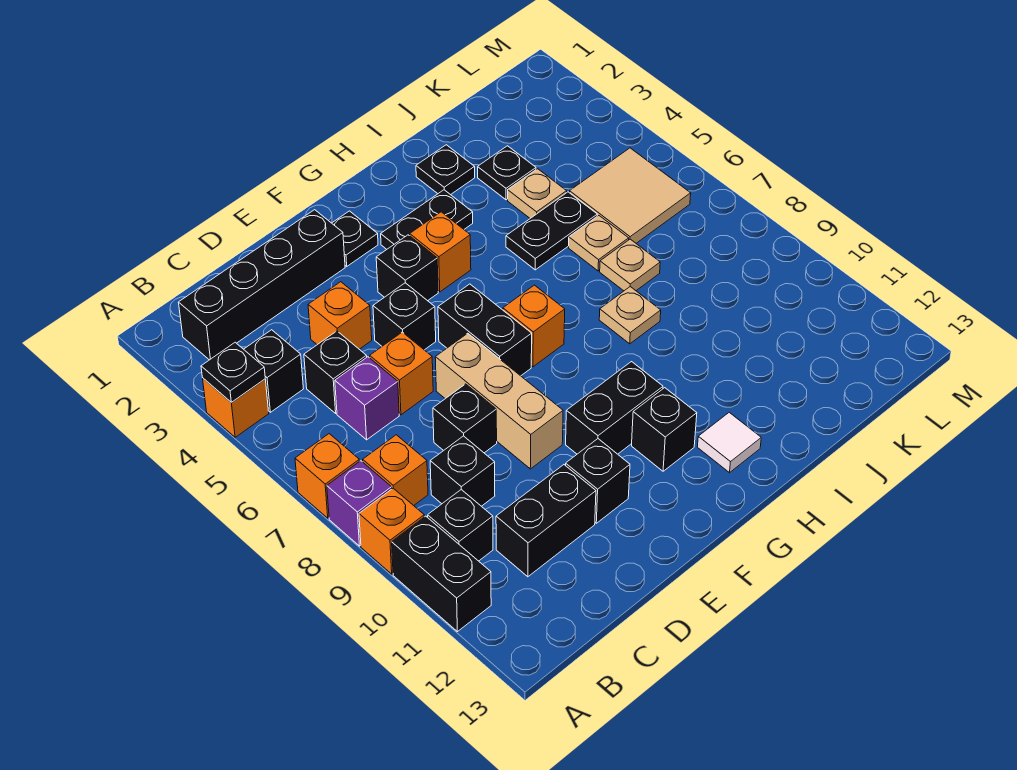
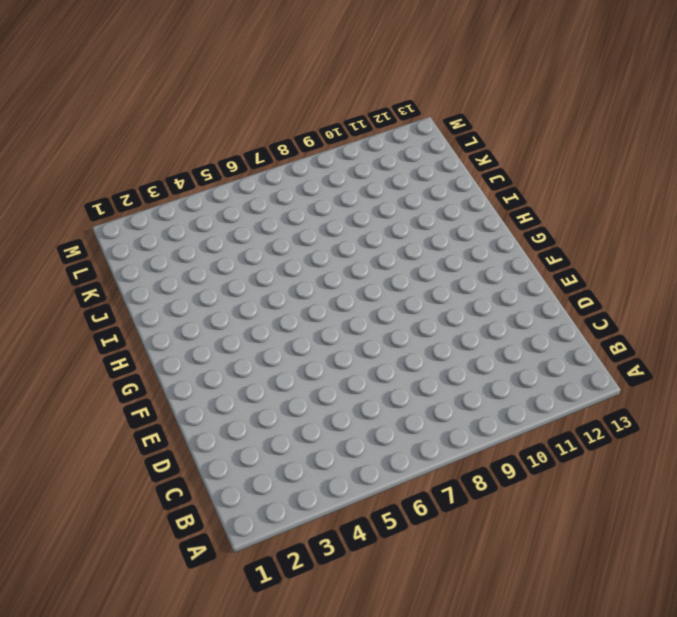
none -> orange brick A4 level 1
none -> orange brick A7 level 1
none -> purple brick A8 level 1
none -> orange brick A9 level 1

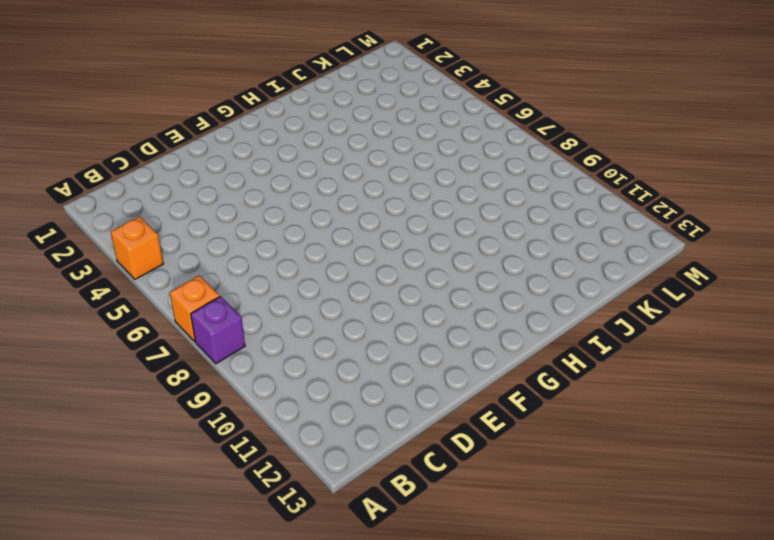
none -> orange brick A9 level 1
none -> black brick A10:A11 level 1
none -> black brick B2:E2 level 1
none -> black brick B4 level 1

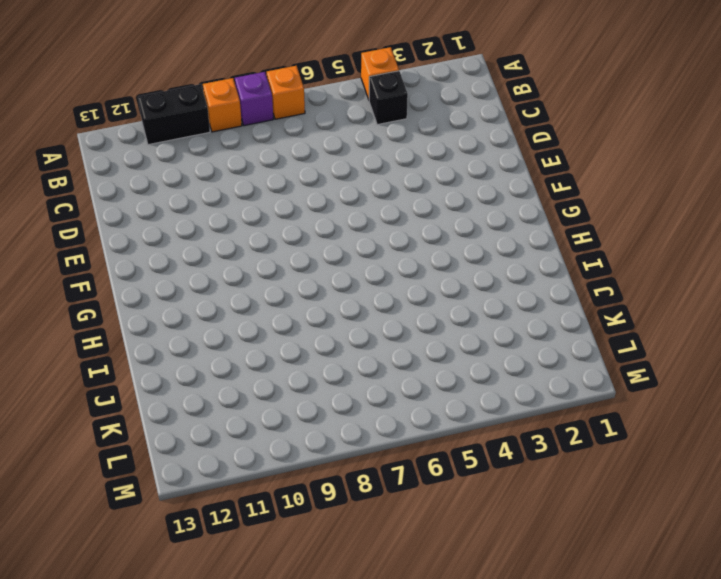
none -> black brick B2:E2 level 1
none -> orange brick B8 level 1
none -> black brick B10 level 1
none -> black brick C5 level 1

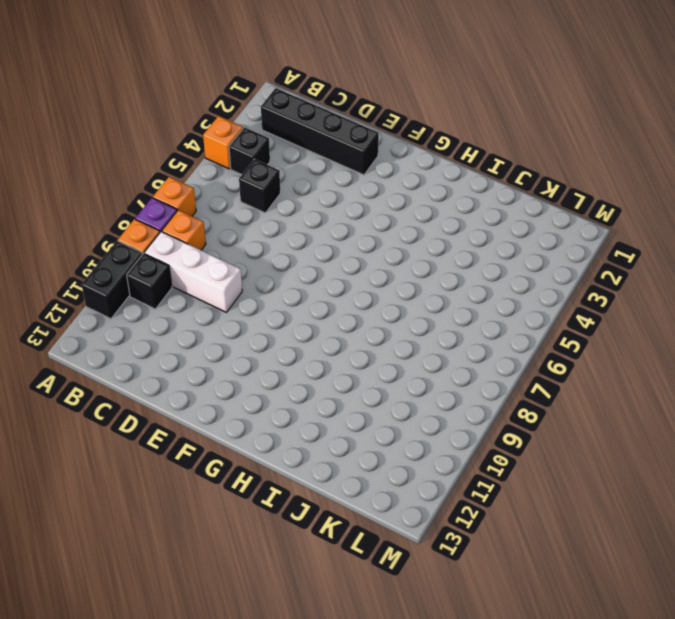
white brick B9:D9 level 1 -> black brick C9 level 1
none -> purple brick C6 level 1
none -> black brick C11:D11 level 1
none -> orange brick D4 level 1
none -> orange brick D6 level 1

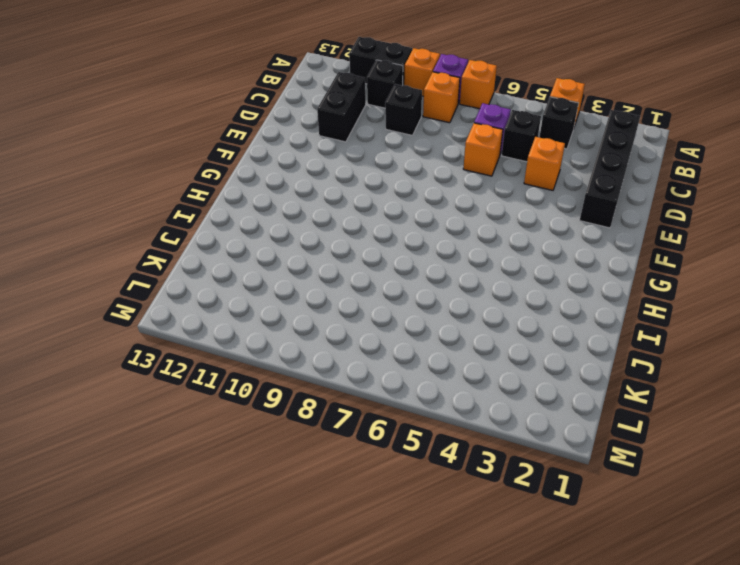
none -> black brick D8 level 1
none -> black brick E5 level 1
none -> tan brick E7:E9 level 1
none -> black brick E11 level 1

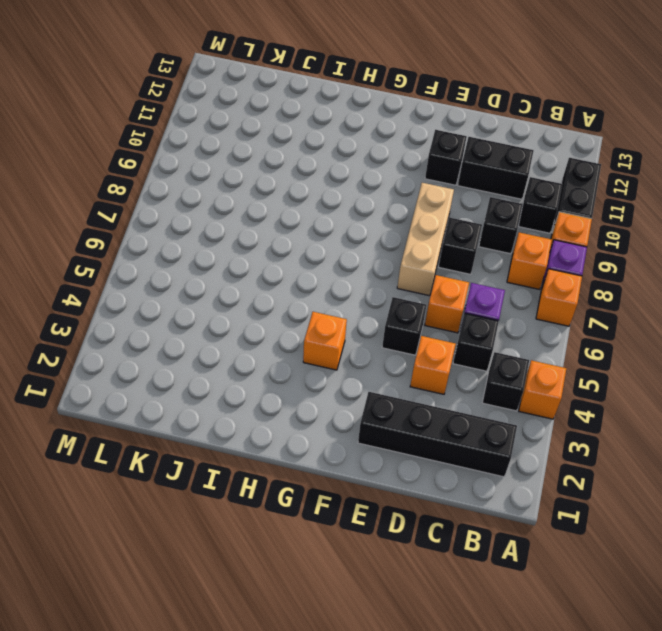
none -> black plate F2 level 1
none -> black brick F4 level 1
none -> black brick F6:F7 level 1
none -> black brick F10:G10 level 1

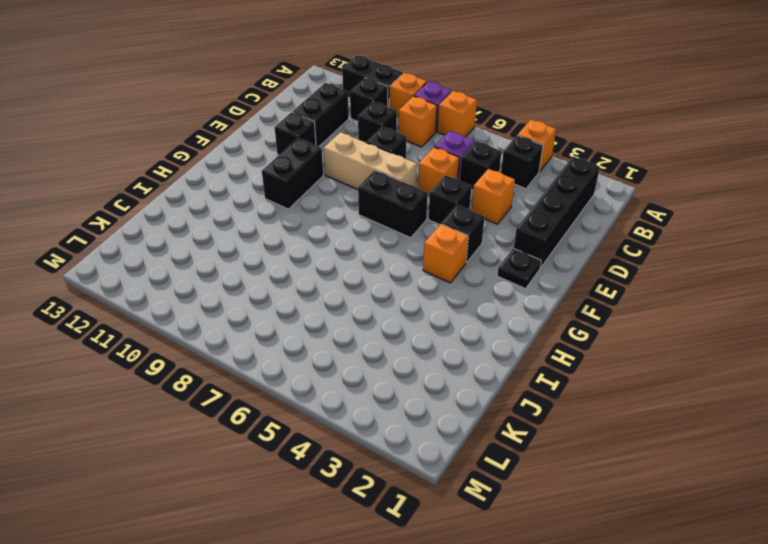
none -> black plate G3:H3 level 1
none -> orange brick G7 level 1
none -> black brick G11 level 1
none -> white tile H12 level 1

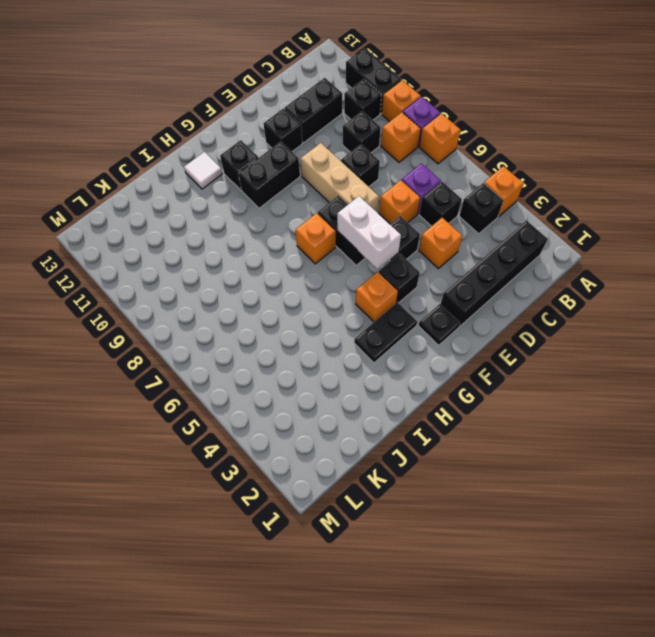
white brick F5:F6 level 2 -> none
none -> black plate I2 level 1
none -> black plate I5:J5 level 1
none -> tan plate I8 level 1
none -> black plate J3 level 1

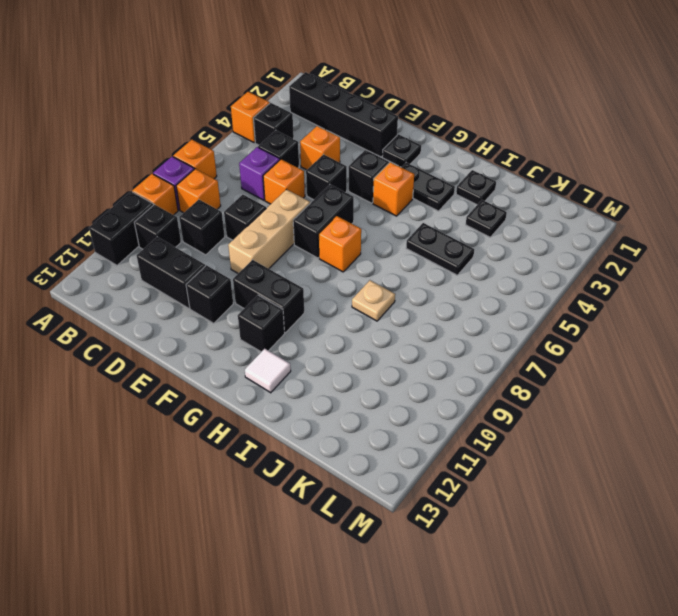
none -> tan plate J4 level 1
none -> tan plate J6 level 1
none -> tan plate J7 level 1
none -> tan tile K5:L6 level 1

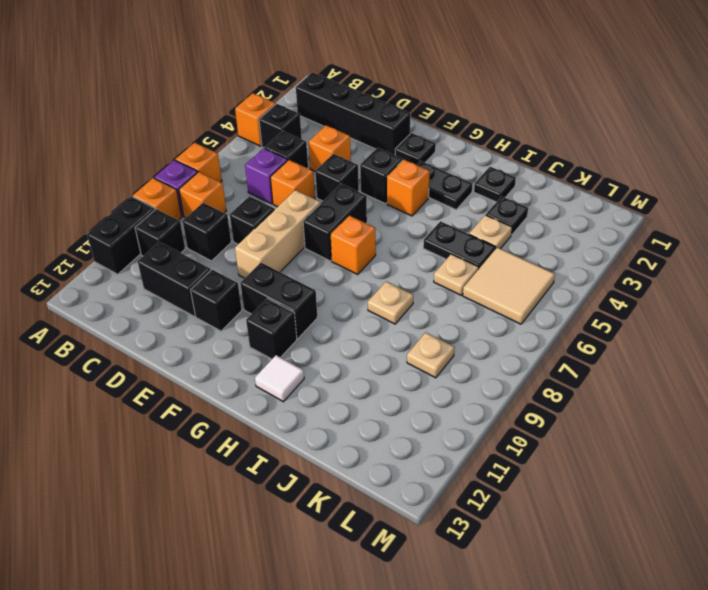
tan plate K9 level 1 -> tan plate J7 level 1
none -> black plate A4 level 2

